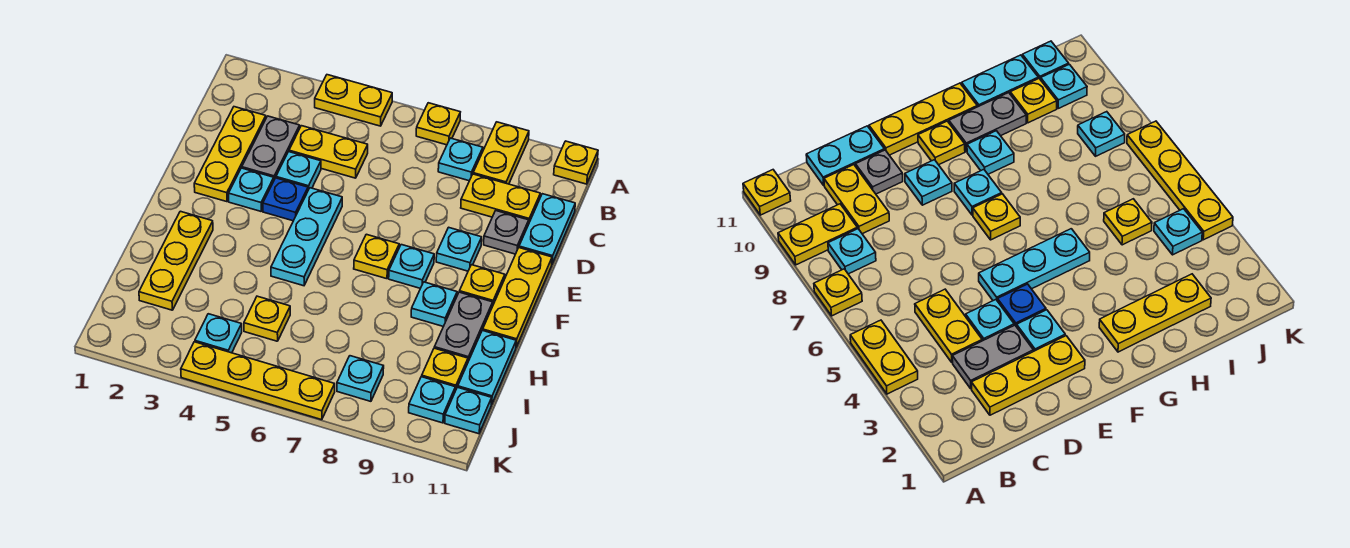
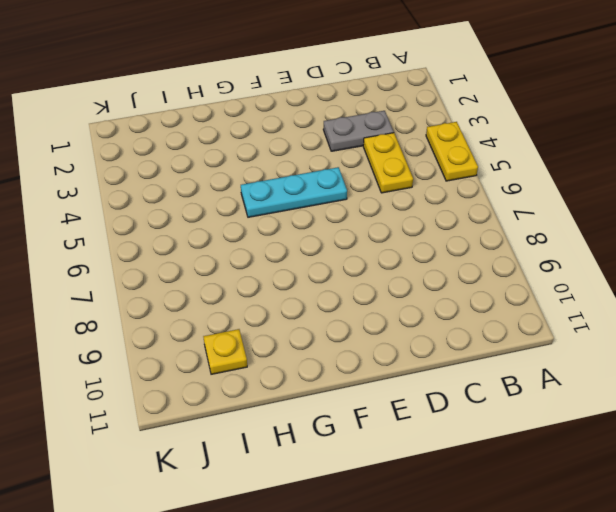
none -> yellow plate A7 level 1
none -> yellow plate A9:B9 level 1
none -> yellow plate A11 level 1
none -> cyan plate B8 level 1

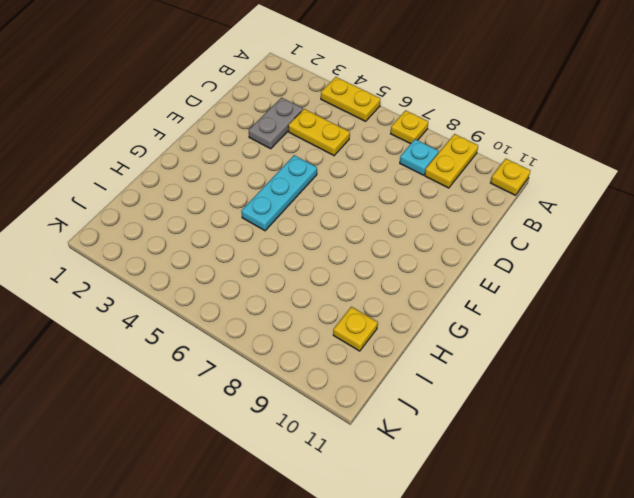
none -> yellow plate C2:E2 level 1
none -> yellow plate C9:C10 level 1
none -> cyan plate C11:D11 level 1
none -> cyan plate D4 level 1

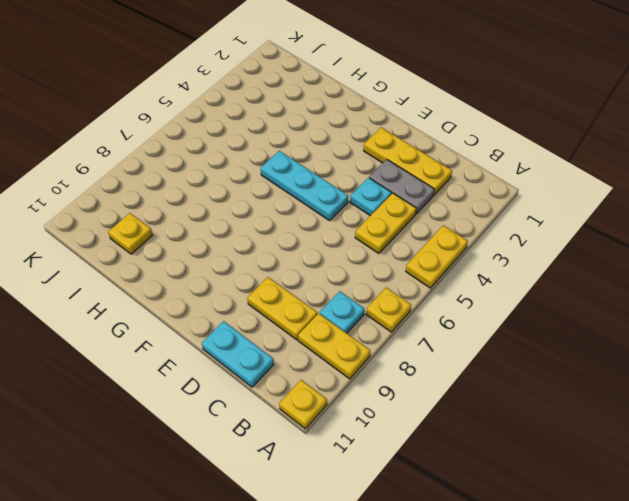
yellow plate C9:D9 level 1 -> yellow plate C9:C10 level 1
none -> grey plate D10 level 1
none -> cyan plate E3 level 1
none -> blue plate E4 level 1
none -> cyan plate E9 level 1

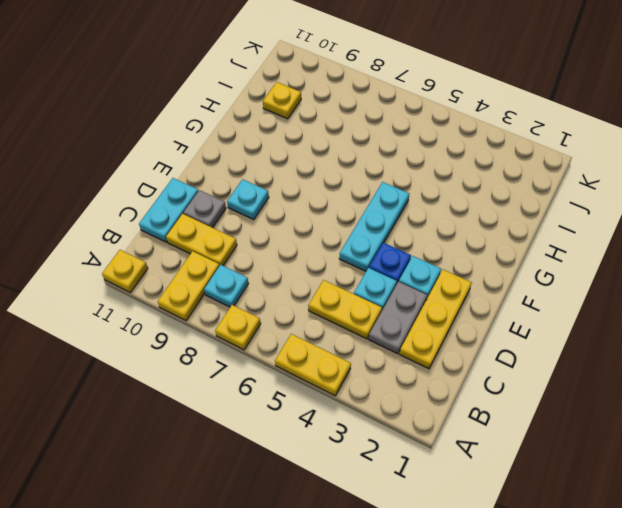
none -> yellow plate E11:G11 level 1
none -> yellow plate F7 level 1
none -> cyan plate F8 level 1
none -> yellow plate F10 level 1

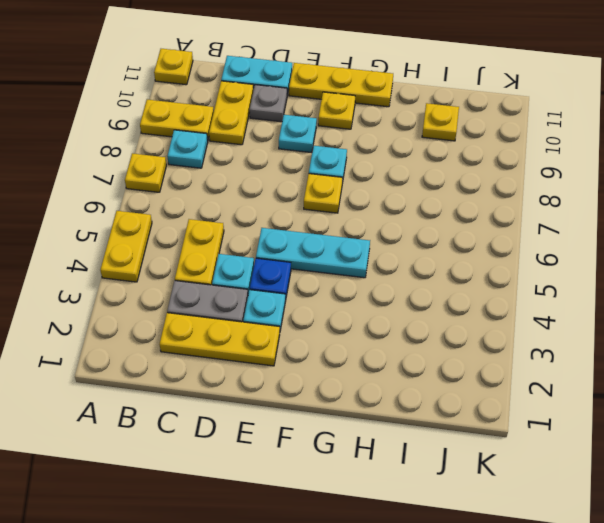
none -> yellow plate G2:I2 level 1
none -> cyan plate G9 level 1
none -> grey plate G10:H10 level 1
none -> cyan plate H11:I11 level 1

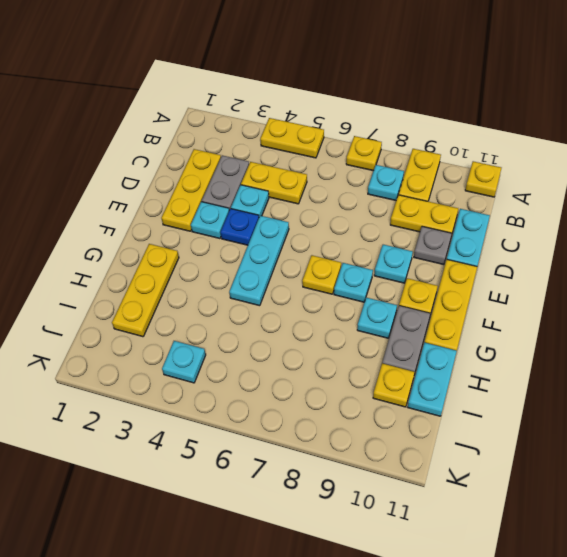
none -> yellow plate I5 level 1
none -> cyan plate J8 level 1
none -> cyan plate J10 level 1
none -> cyan plate J11 level 1

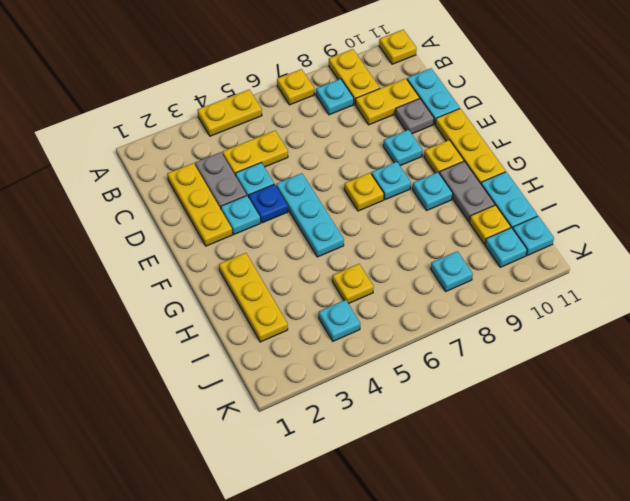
none -> yellow plate K4:K7 level 1

